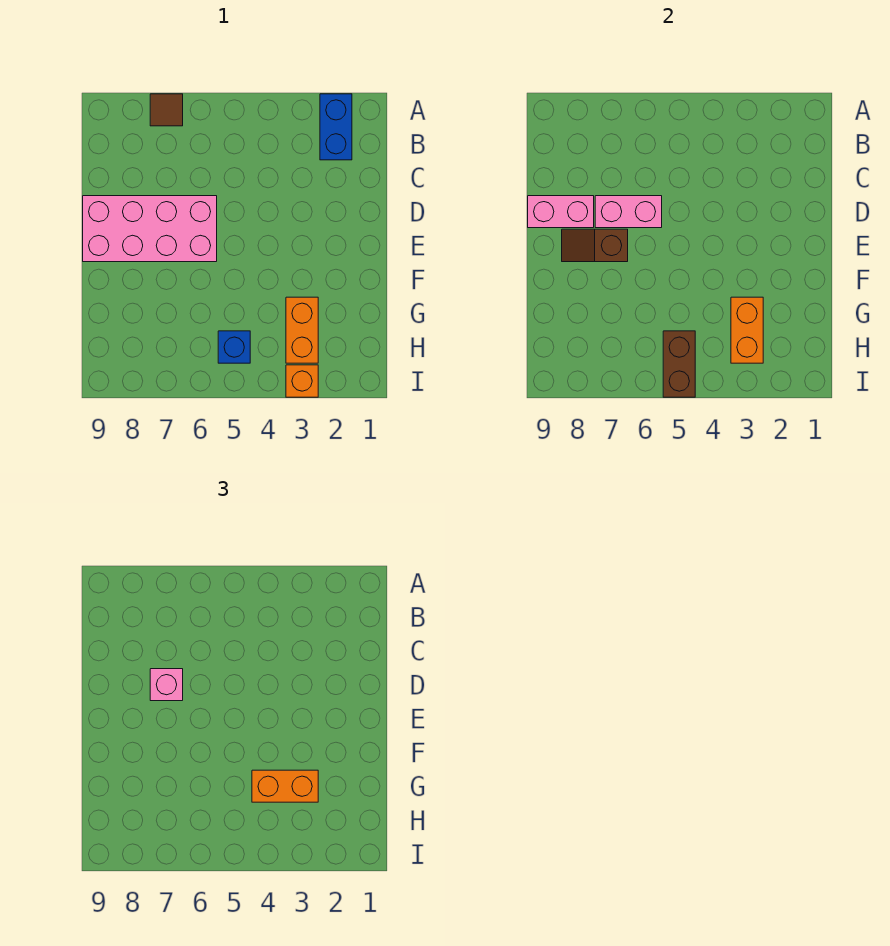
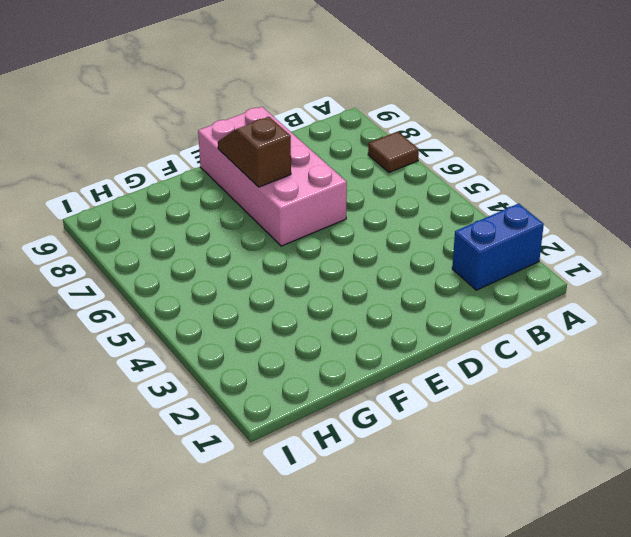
none -> orange brick G3:H3 level 1
none -> blue brick H5 level 1
none -> orange brick I3 level 1

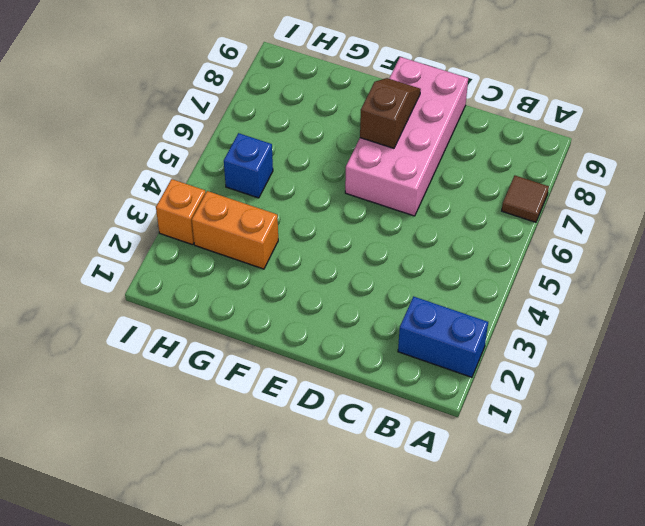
none -> pink brick D6:D7 level 2
none -> pink brick D8:D9 level 2
none -> orange brick G3:H3 level 2

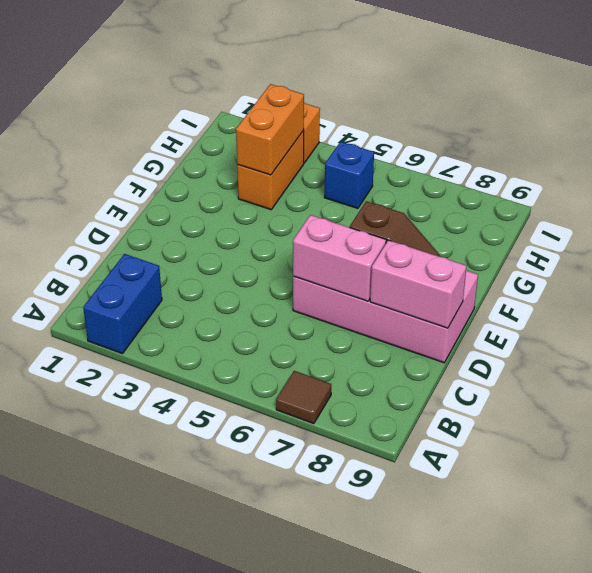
none -> brown brick H5:I5 level 2
none -> pink brick D7 level 3
none -> orange brick G3:G4 level 3

